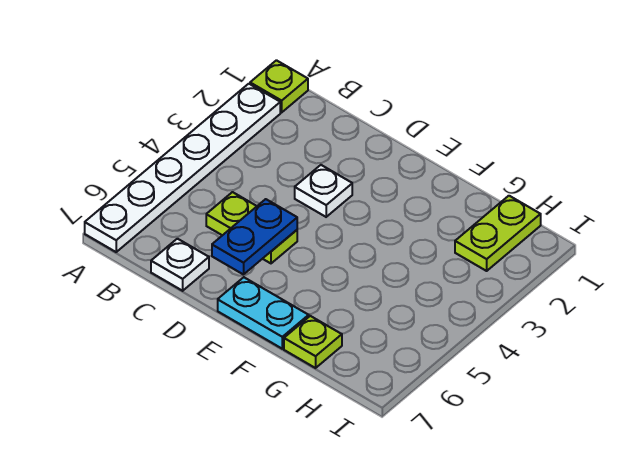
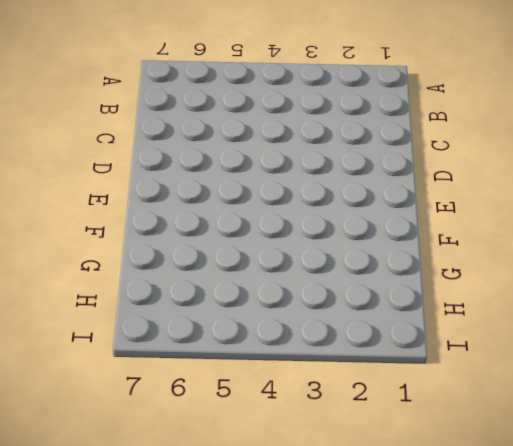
none -> lime plate A1 level 1
none -> white plate A2:A7 level 1

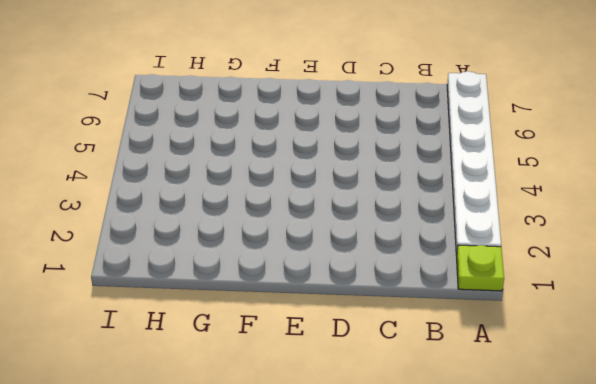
none -> lime plate C5:D5 level 1
none -> white plate C7 level 1

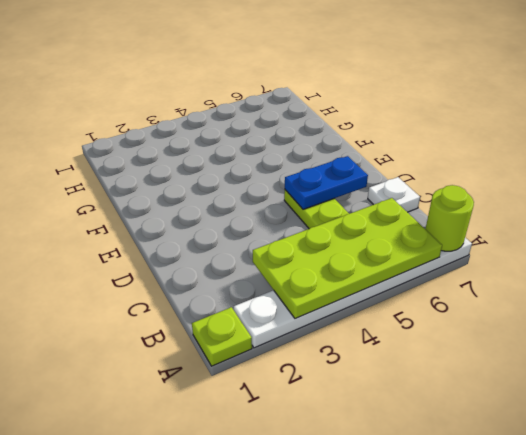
lime plate A3:B6 level 2 -> none
lime round brick A7 level 2 -> none
none -> white plate D3 level 1
none -> cyan plate E7:F7 level 1

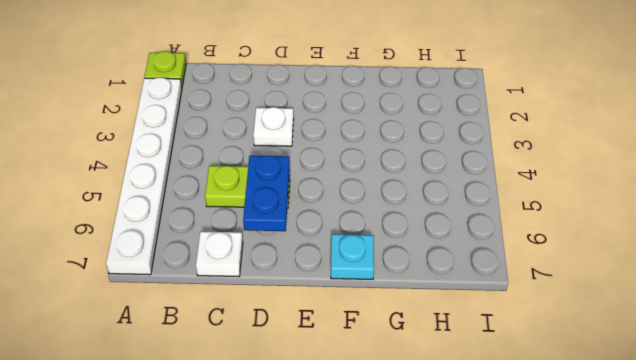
cyan plate F7 level 1 -> cyan plate E7:F7 level 1
none -> lime plate G7 level 1
none -> lime plate H1:H2 level 1

